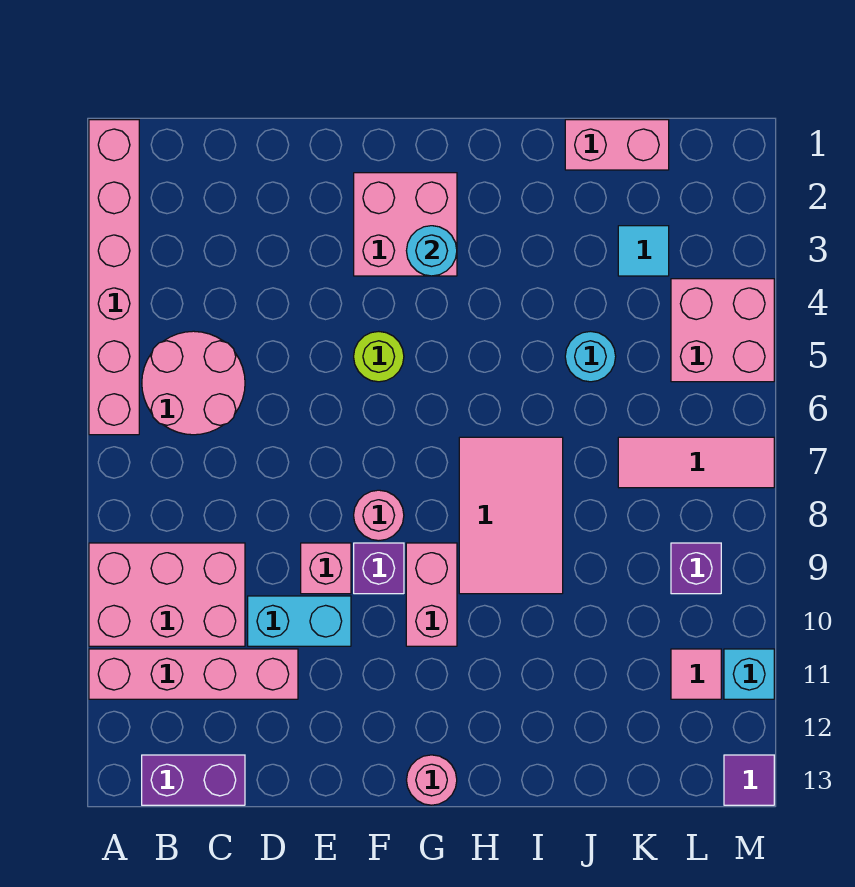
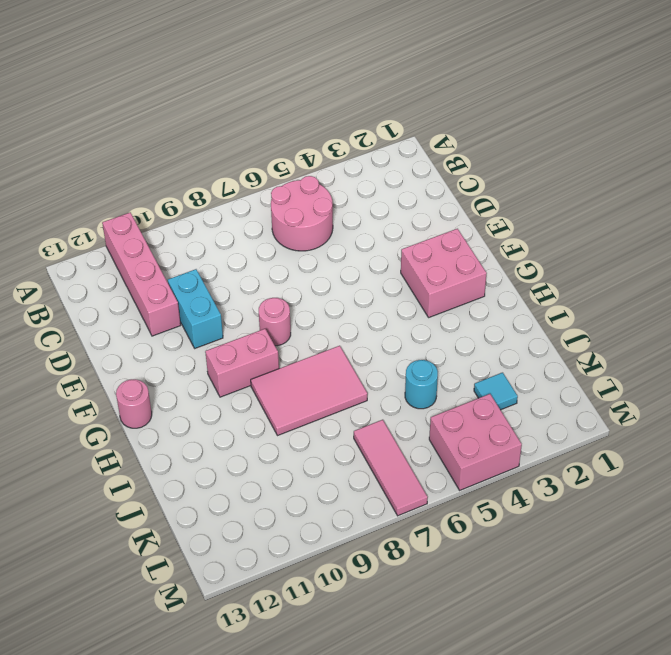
none -> pink brick A1:A6 level 1
none -> pink brick A9:C10 level 1
none -> purple brick B13:C13 level 1

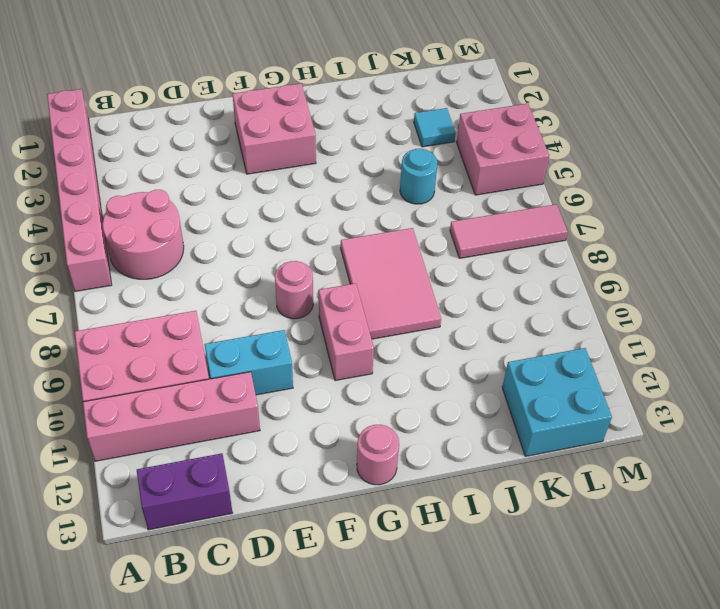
cyan brick K12:L13 level 1 -> none
none -> pink brick E9 level 1
none -> lime round brick F5 level 1
none -> purple brick F9 level 1

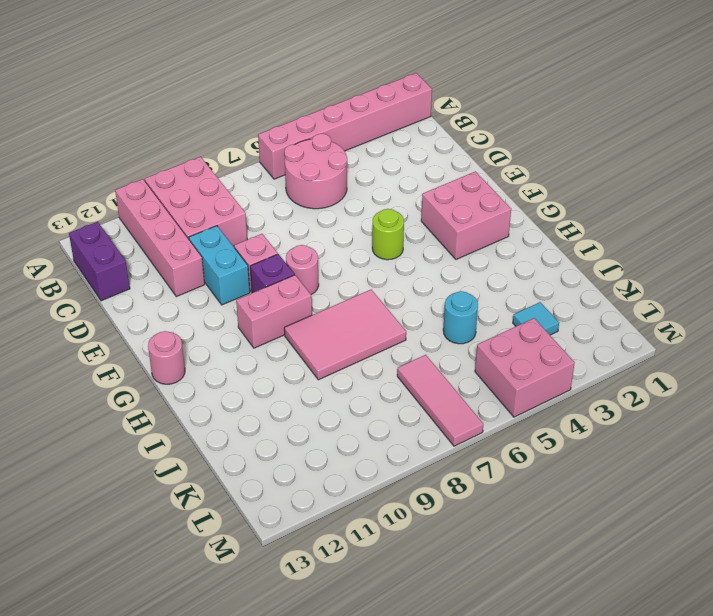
none -> pink brick J1:K1 level 1
none -> purple brick L9 level 1
none -> pink tile L11 level 1

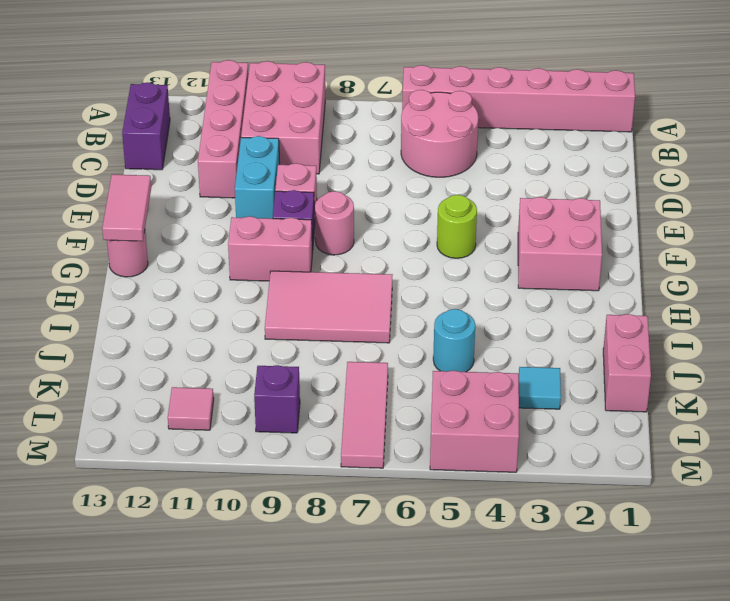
pink tile F13:G13 level 2 -> none
none -> cyan brick M11 level 1
none -> purple tile M13 level 1
none -> cyan round brick G3 level 2

